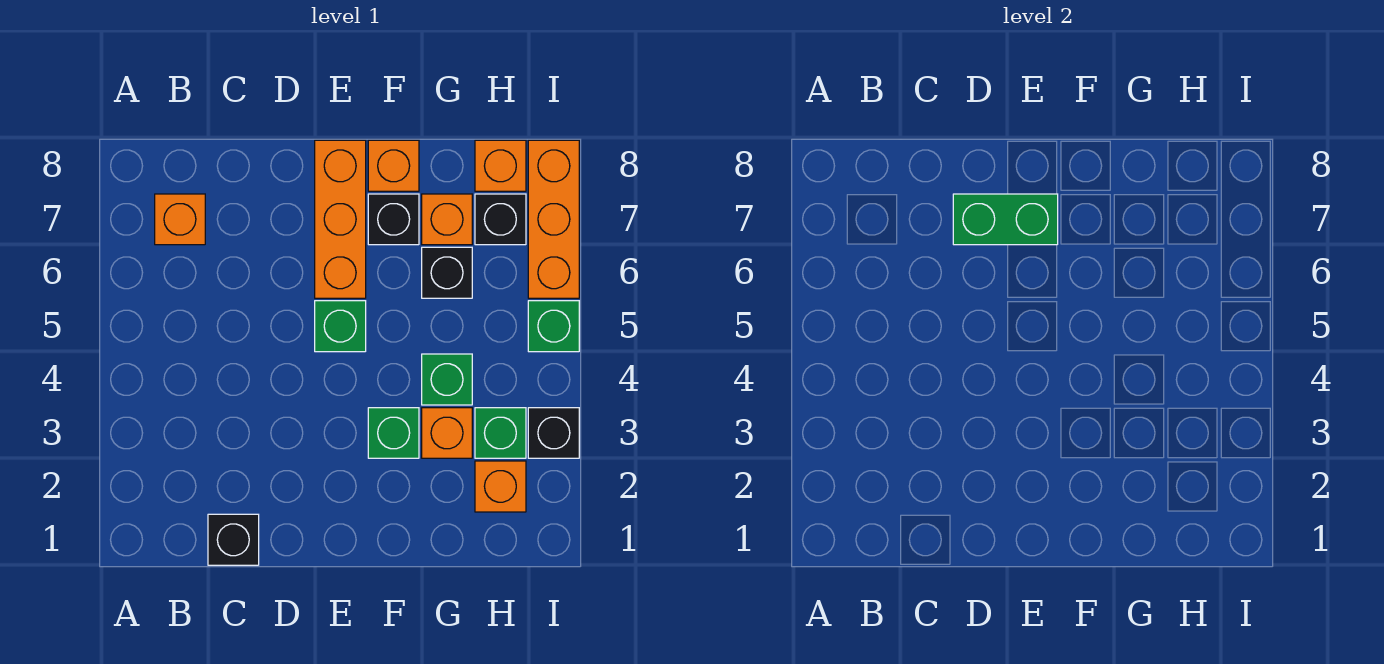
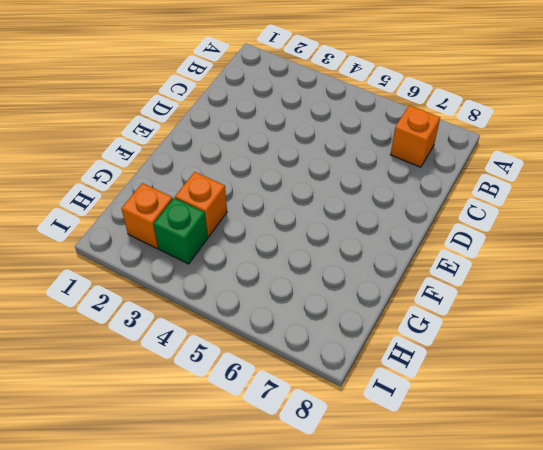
none -> black brick C1 level 1
none -> green brick E5 level 1
none -> orange brick E6:E8 level 1

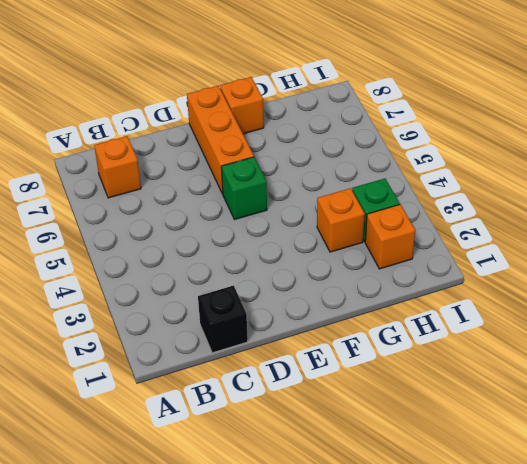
none -> green brick F3 level 1
none -> black brick F7 level 1
none -> green brick G4 level 1

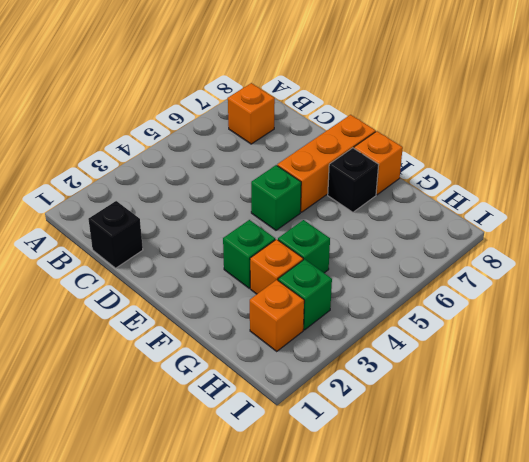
none -> black brick G6 level 1
none -> orange brick G7 level 1
none -> black brick H7 level 1

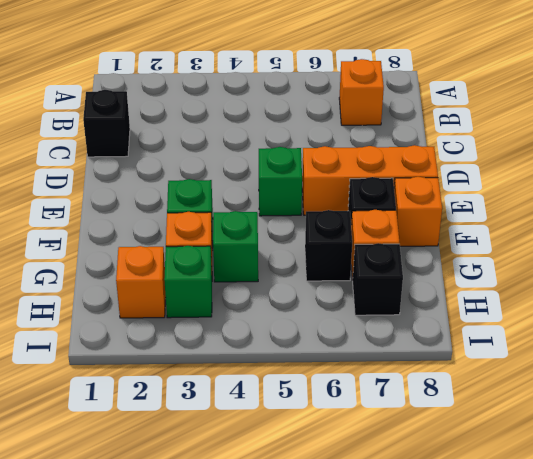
none -> orange brick H8 level 1
none -> black brick I3 level 1
none -> green brick I5 level 1

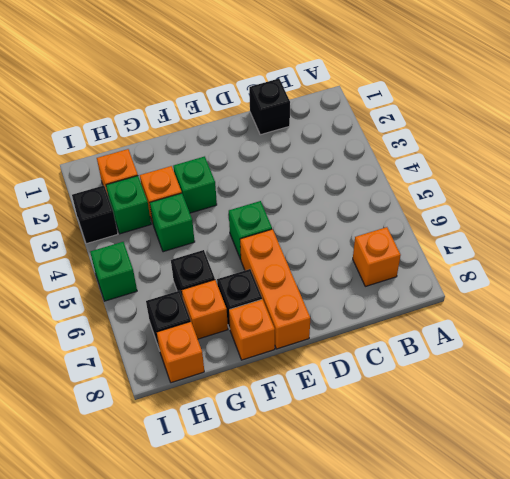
none -> orange brick I6:I8 level 1
none -> green brick D7:E7 level 2

